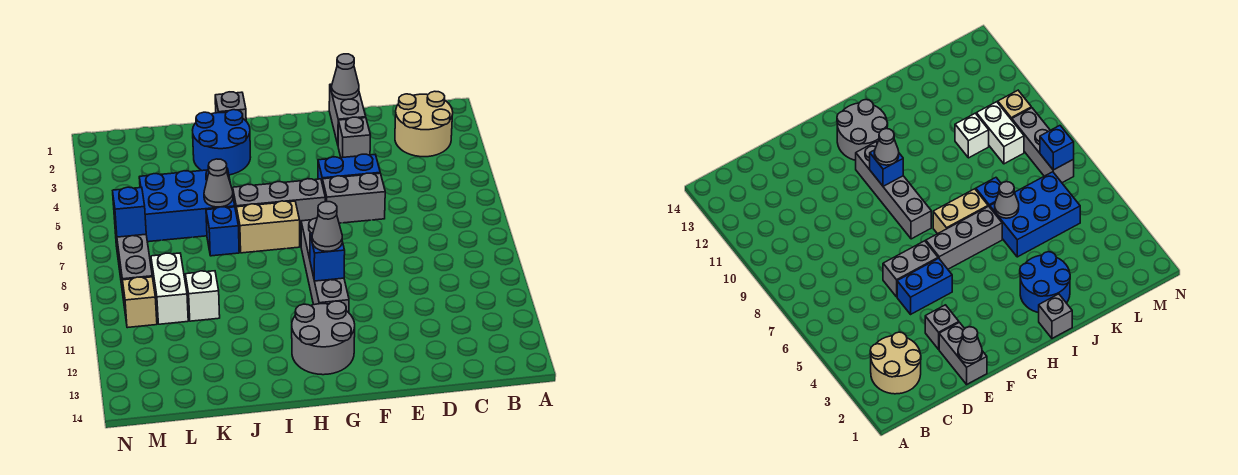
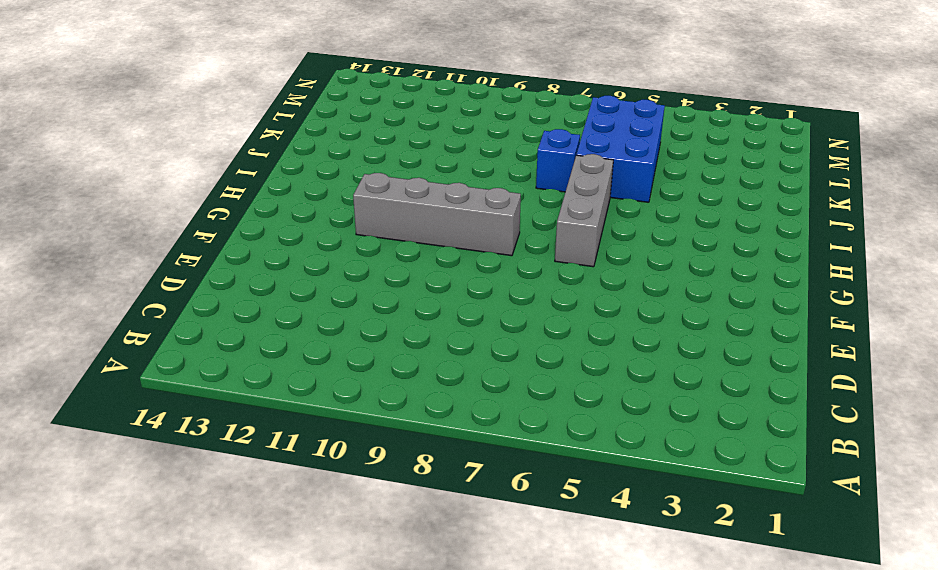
none -> tan round brick B2:C3 level 1
none -> grey brick E1:E2 level 1
none -> grey brick E3 level 1

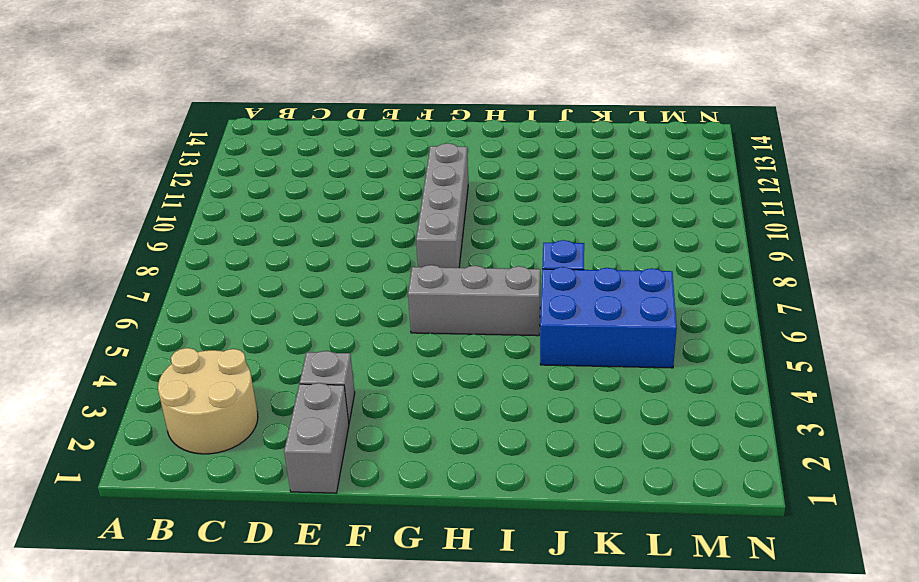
none -> blue brick E5:F5 level 1
none -> grey brick E6:F6 level 1
none -> grey round brick G12:H13 level 1

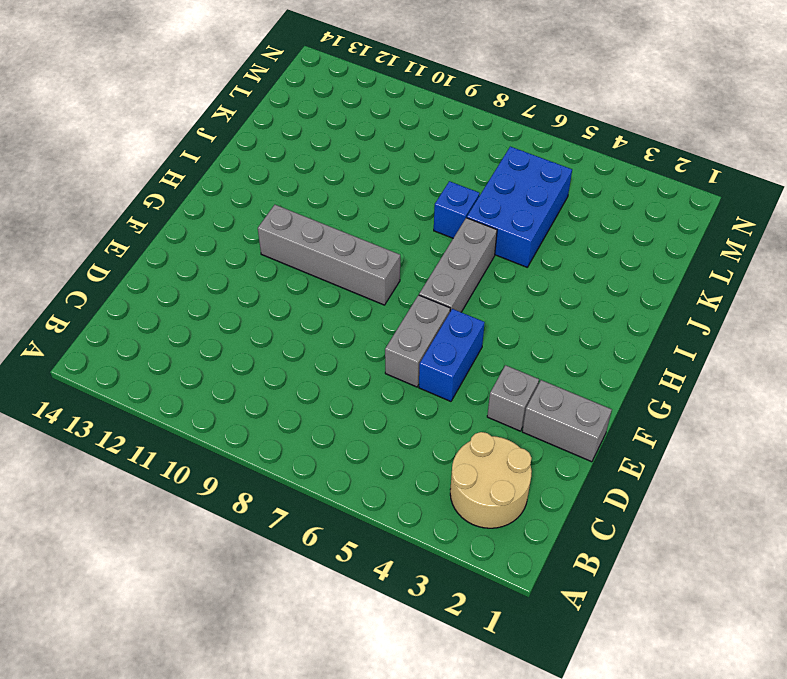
none -> grey round brick G12:H13 level 1
none -> tan brick H7:I7 level 1
none -> grey brick I1 level 1

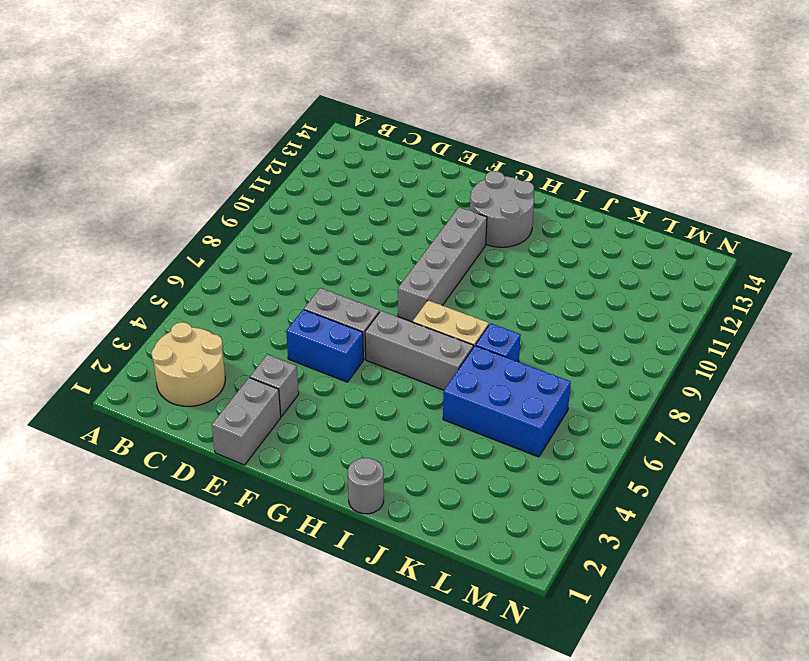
grey round brick I1 level 1 -> grey brick I1 level 1
none -> blue round brick I2:J3 level 1
none -> white brick K10 level 1
none -> white brick L9:L10 level 1

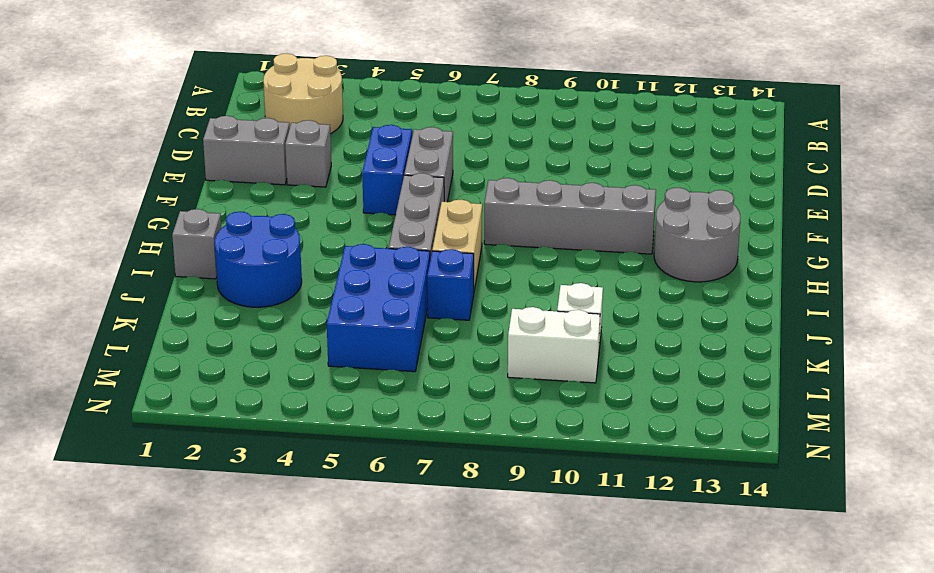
none -> grey brick M7:M9 level 1
none -> tan brick M10 level 1
none -> grey cone E1 level 2

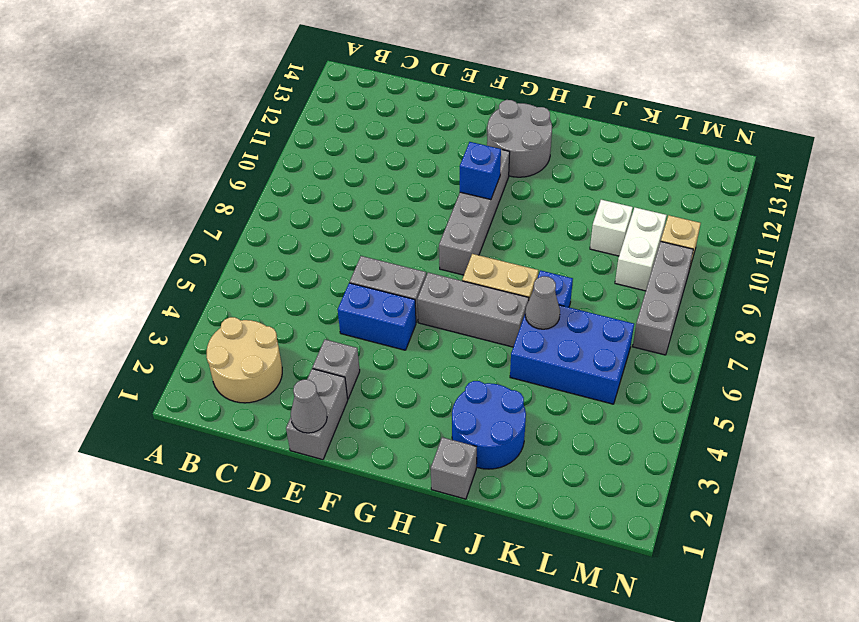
none -> blue brick M7 level 2
none -> grey cone G10 level 3

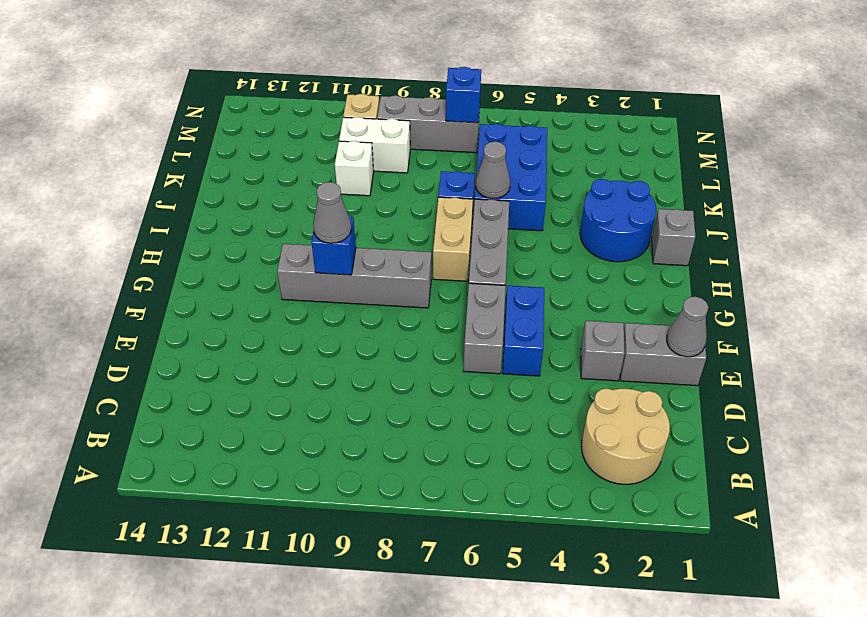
none -> grey round brick G12:H13 level 1

